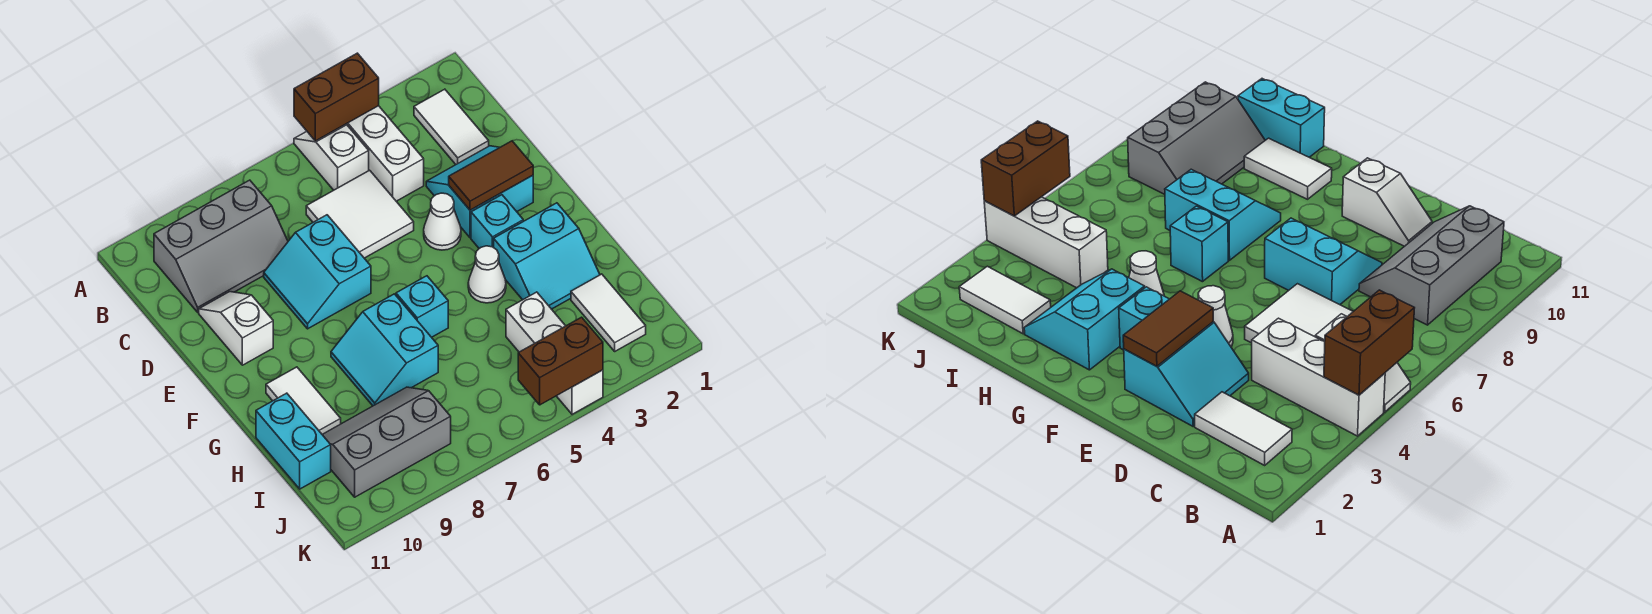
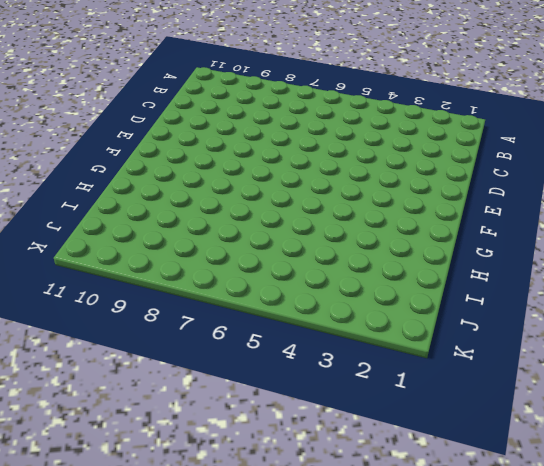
none -> white brick A4:C4 level 1
none -> white slope A5:B5 level 1 top B
none -> white tile B2:C2 level 1

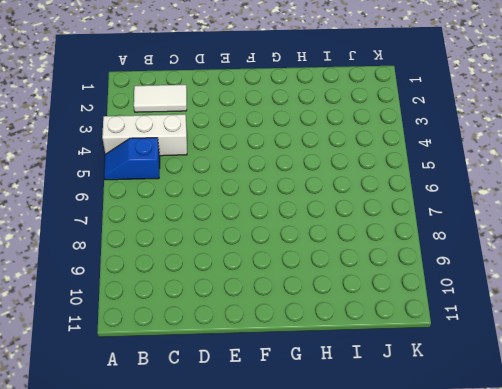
blue slope A5:B5 level 1 top B -> white slope A5:B5 level 1 top B
none -> grey slope B8:C10 level 1 top B
none -> white tile C5:D6 level 1
none -> cyan slope D2:E3 level 1 top E

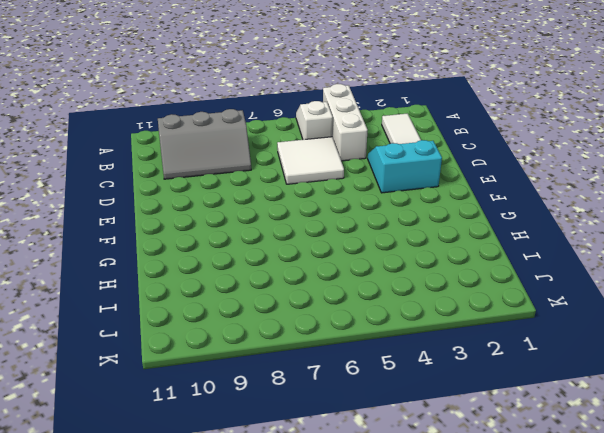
none -> cyan slope D7:E8 level 1 top 7
none -> white slope D10:E10 level 1 top E
none -> white cone E4 level 1

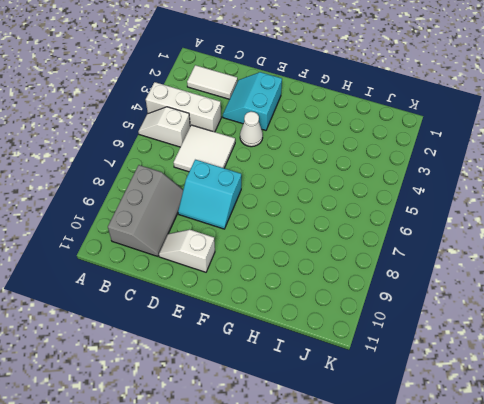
none -> cyan brick F3 level 1
none -> cyan slope G2:H3 level 1 top G
none -> white cone G4 level 1

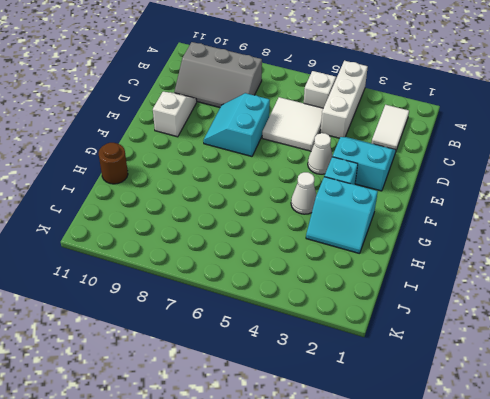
brown round brick H11 level 1 -> cyan brick H11:I11 level 1
none -> cyan brick G6 level 1
none -> cyan slope G7:H8 level 1 top 7
none -> white tile G10:H10 level 1

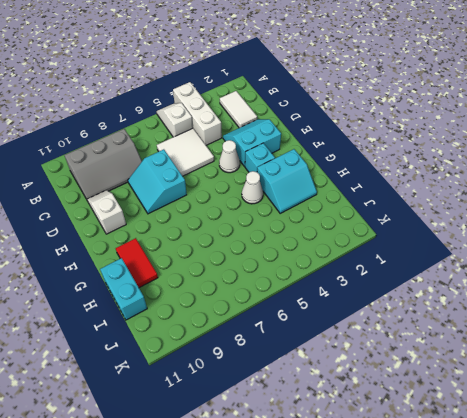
red tile G10:H10 level 1 -> white tile G10:H10 level 1
none -> cyan brick G6 level 1
none -> cyan slope G7:H8 level 1 top 7
none -> white tile I2:J2 level 1

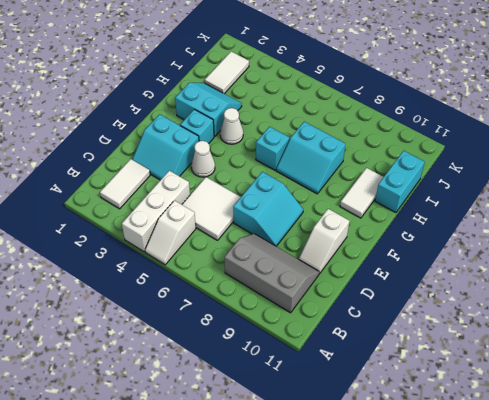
cyan slope G7:H8 level 1 top H -> cyan slope G7:H8 level 1 top 7
none -> white brick I4:K4 level 1
none -> grey slope I8:J10 level 1 top J
none -> brown brick A4:A5 level 2

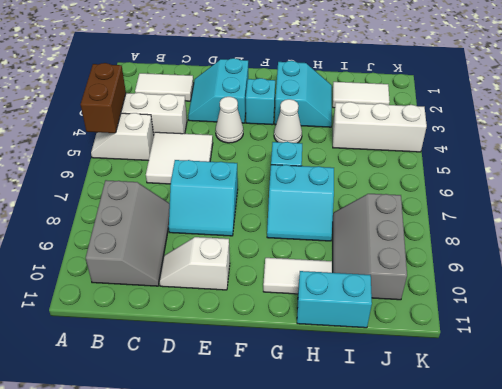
none -> brown tile E2:E3 level 2
none -> brown brick K4:K5 level 2

